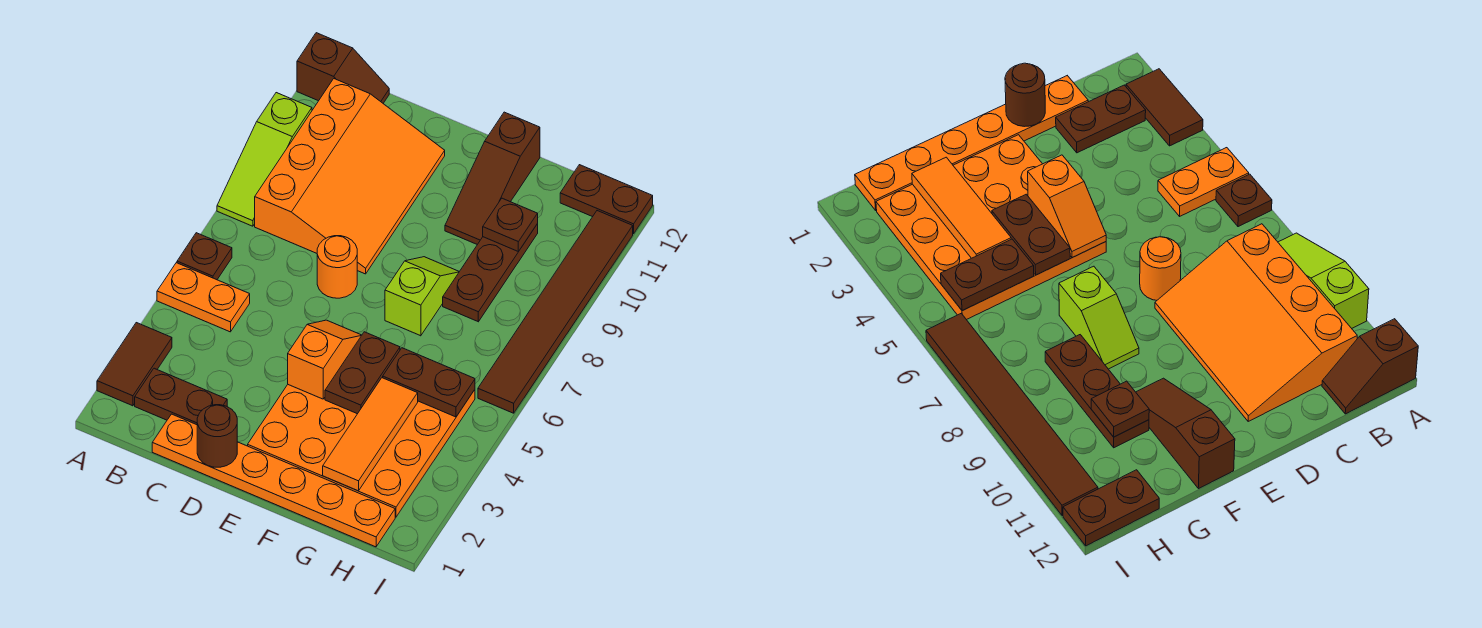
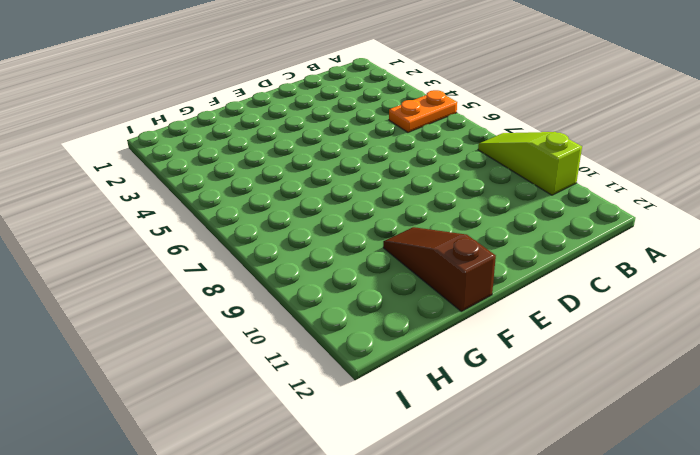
none -> brown tile A2:A3 level 1
none -> brown plate A6 level 1
none -> brown slope A12:B12 level 1 top A

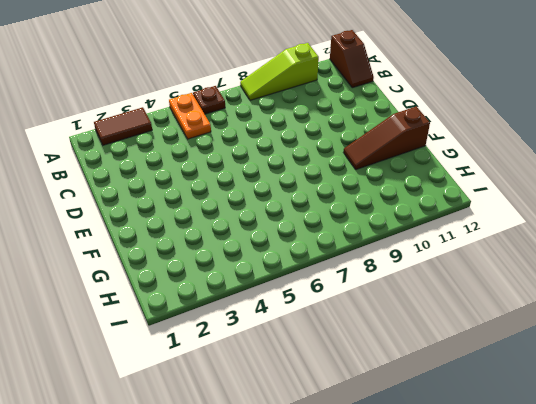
none -> brown plate B2:C2 level 1
none -> orange slope B8:D11 level 1 top B
none -> orange plate C1:H1 level 1

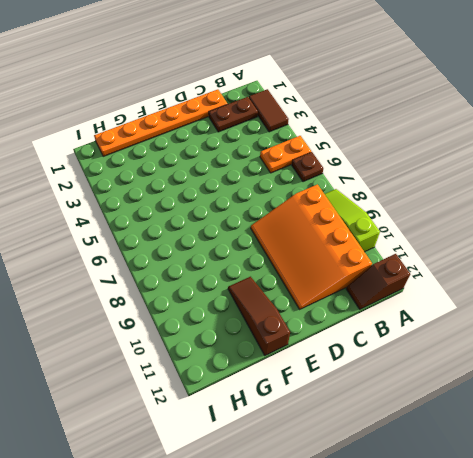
none -> orange round brick D7 level 1
none -> orange plate E2:H5 level 1
none -> lime slope F7:F8 level 1 top 7

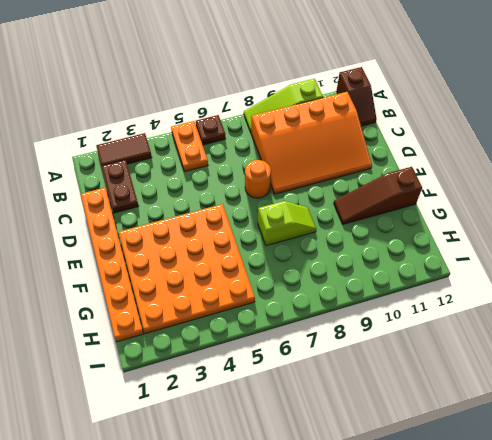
none -> brown plate G8:G10 level 1
none -> brown plate H12:I12 level 1
none -> brown tile I6:I11 level 1

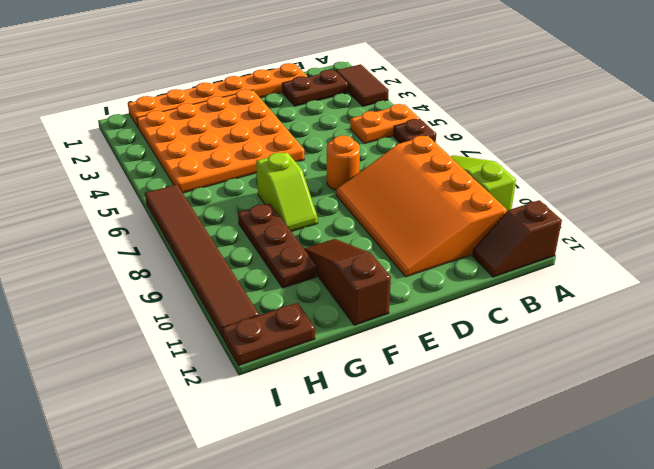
none -> brown round brick D1 level 2
none -> orange slope E4:E5 level 2 top 4
none -> brown plate F4:F5 level 2

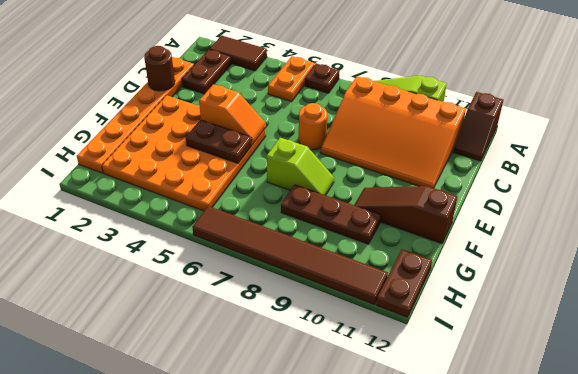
none -> orange tile G2:G4 level 2
none -> brown plate G5:H5 level 2
none -> brown plate G10 level 2

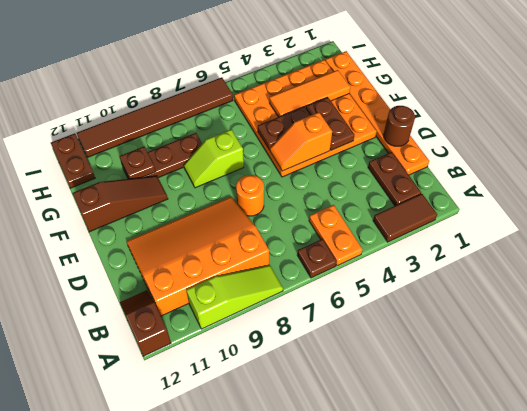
brown plate E3:F3 level 2 -> brown plate G5:H5 level 2

